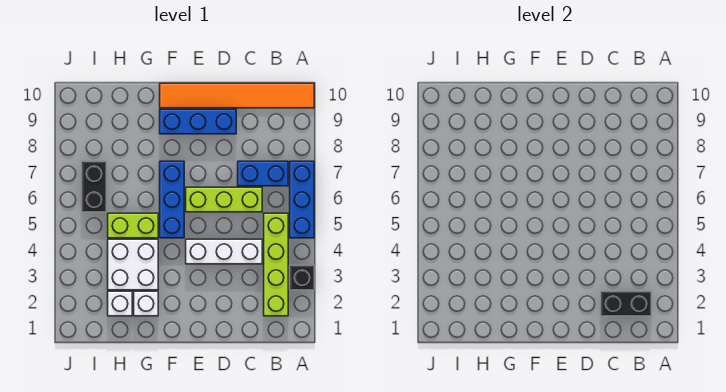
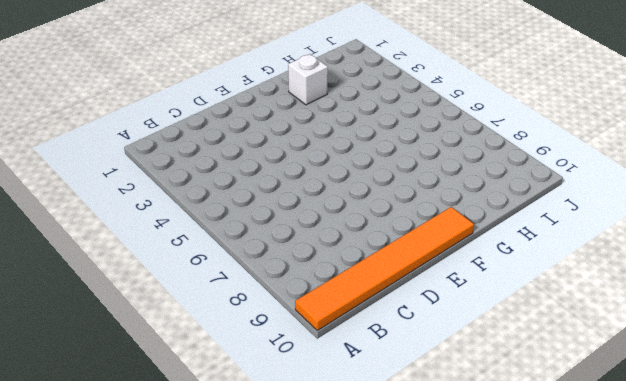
none -> black brick A3 level 1
none -> blue brick A5:A7 level 1
none -> lime brick B2:B5 level 1

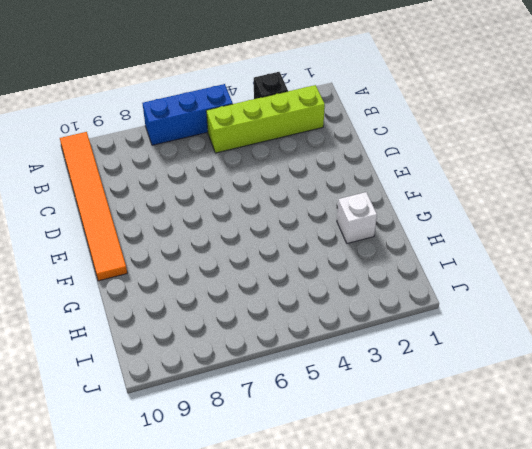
none -> blue brick B7:C7 level 1
none -> white brick C4:E4 level 1
none -> lime brick C6:E6 level 1

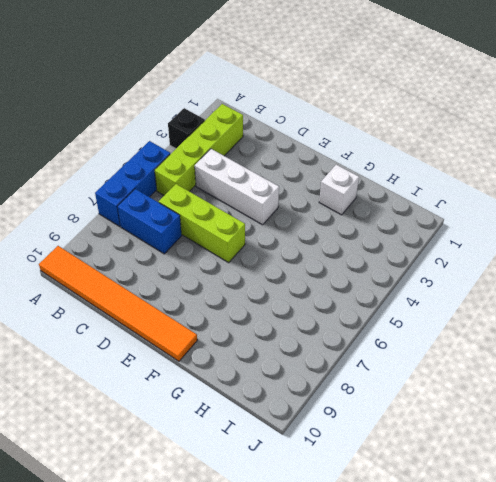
none -> blue brick D9:F9 level 1
none -> blue brick F5:F7 level 1
none -> white brick G3:H4 level 1

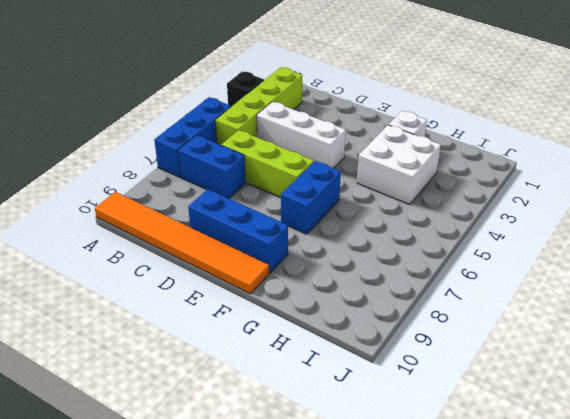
blue brick F6:F7 level 1 -> blue brick F5:F7 level 1
none -> lime brick G5:H5 level 1
none -> white brick H2 level 1
none -> black brick I6:I7 level 1

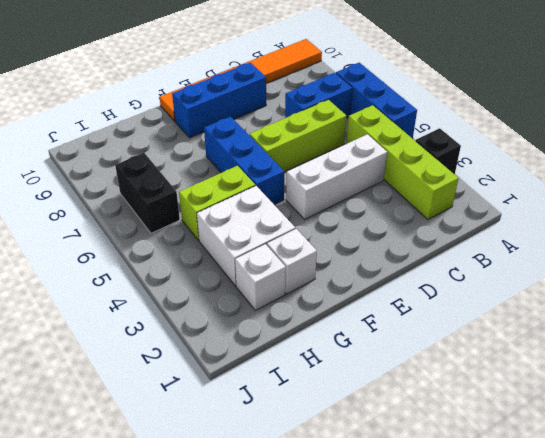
none -> black brick B2:C2 level 2

